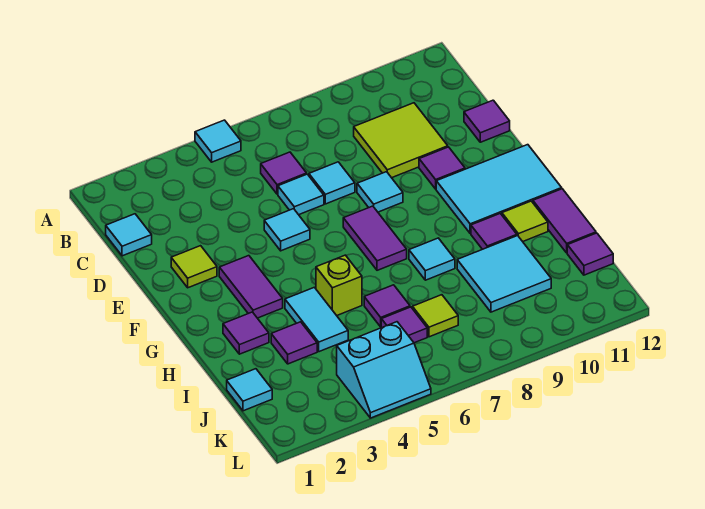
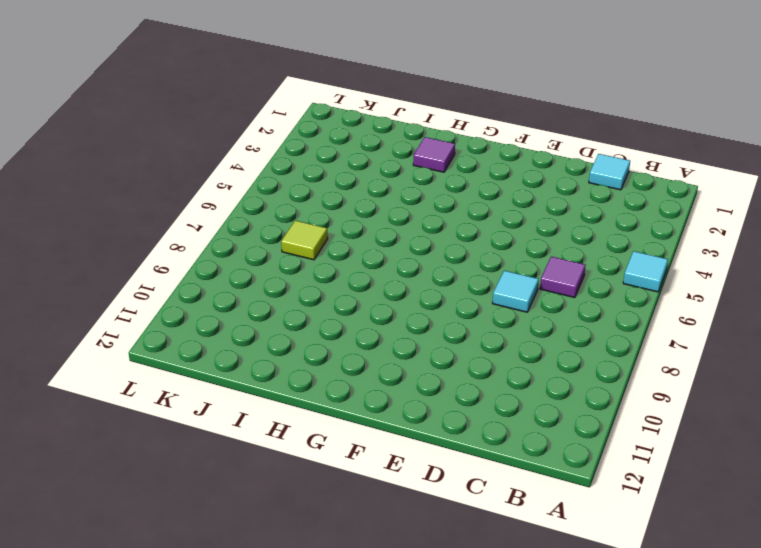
none -> lime tile C9:D10 level 1
none -> cyan tile D6 level 1
none -> purple tile D12 level 1

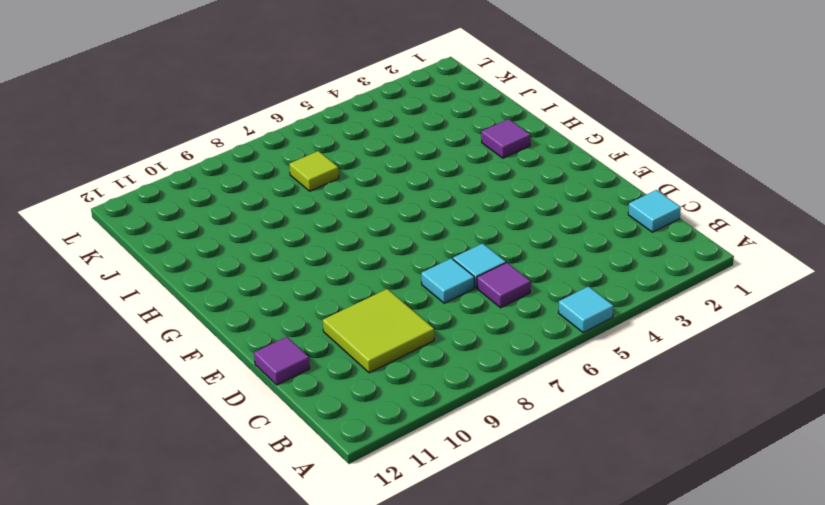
none -> lime tile E2 level 1
none -> cyan tile E5 level 1
none -> cyan tile E8 level 1

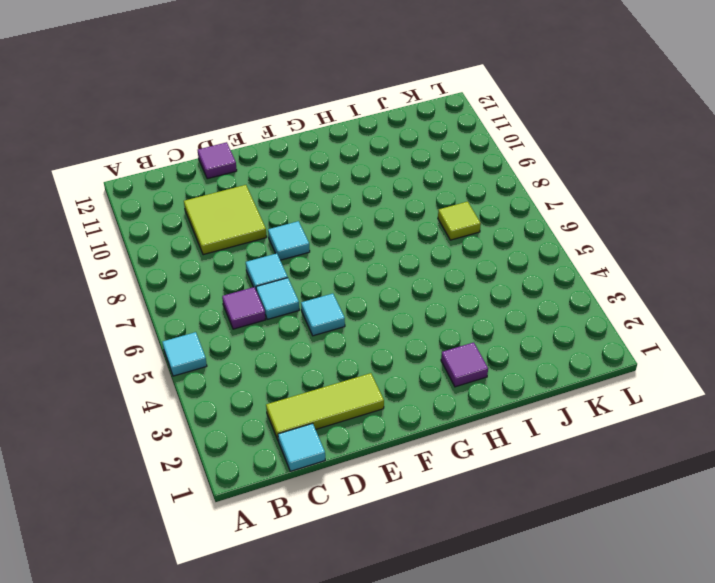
lime tile C2:E2 level 1 -> lime tile E2 level 1
none -> purple tile E10 level 1
none -> purple tile F3:G3 level 1
none -> purple tile F7:G7 level 1

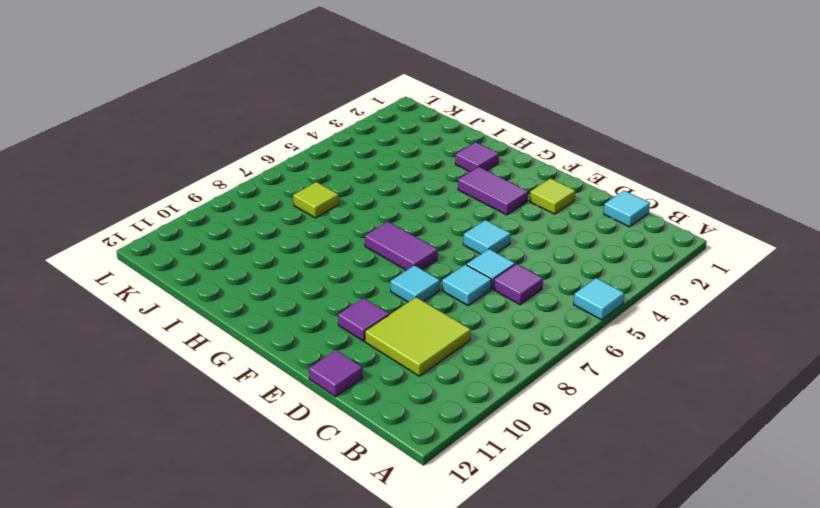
none -> cyan tile F10:G12 level 1
none -> cyan tile H4:I4 level 1
none -> lime brick H5 level 1

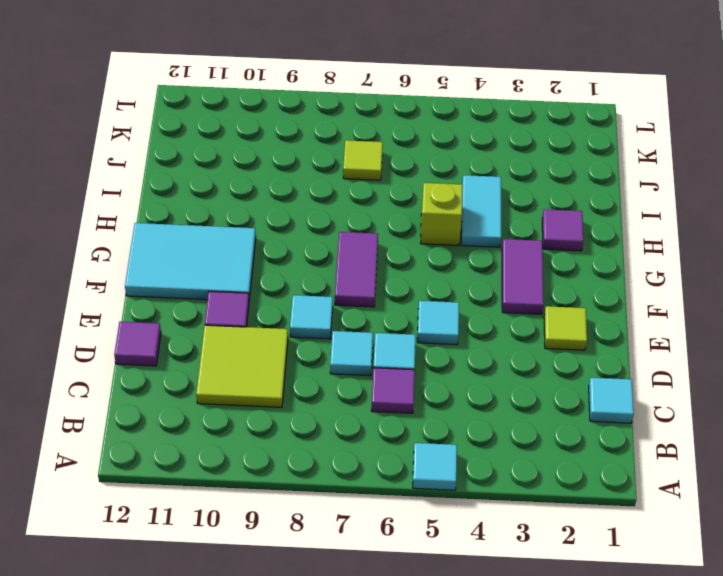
none -> cyan tile H8 level 1
none -> purple tile H10 level 1
none -> lime tile H11 level 1

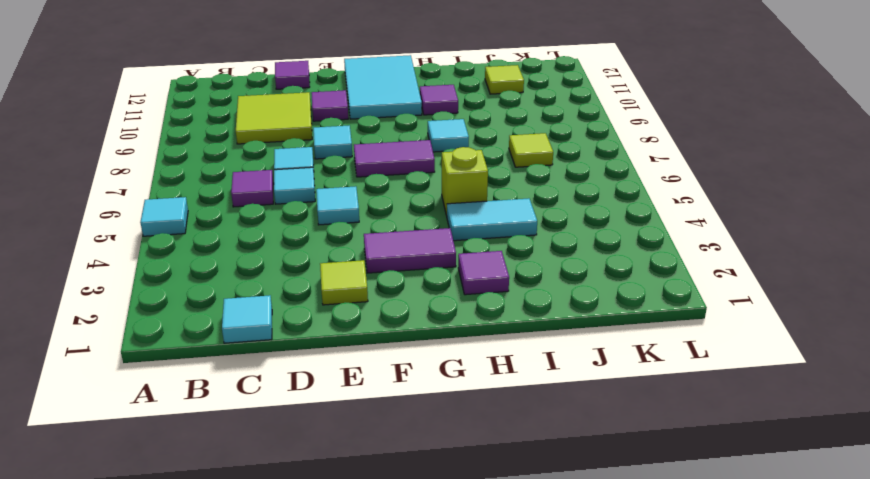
lime tile J11 level 1 -> lime tile H11 level 1
none -> purple tile H12:I12 level 1
none -> purple tile I3 level 1
none -> purple tile I6 level 1

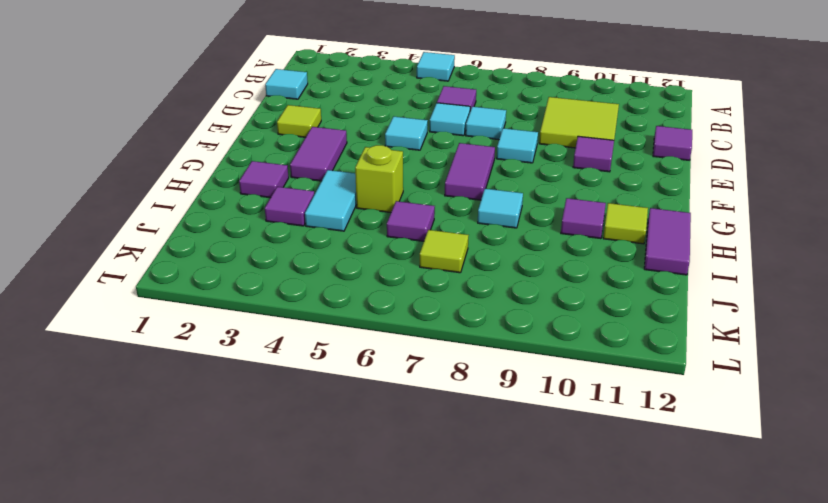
none -> cyan tile F10:G12 level 1
none -> cyan tile I9:J10 level 1
none -> cyan tile J1 level 1

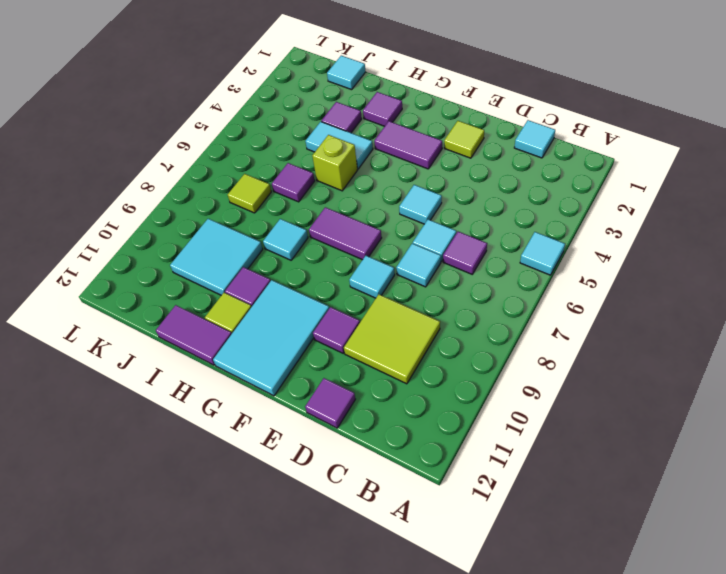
none -> purple tile J6 level 1
none -> purple tile J12 level 1
none -> cyan slope K4:L5 level 1 top K

